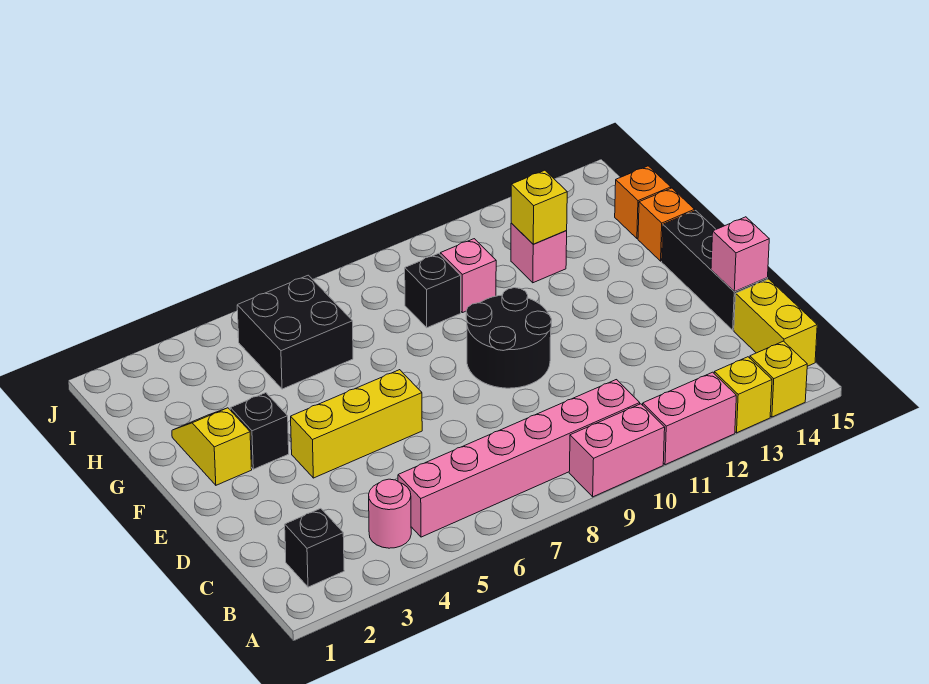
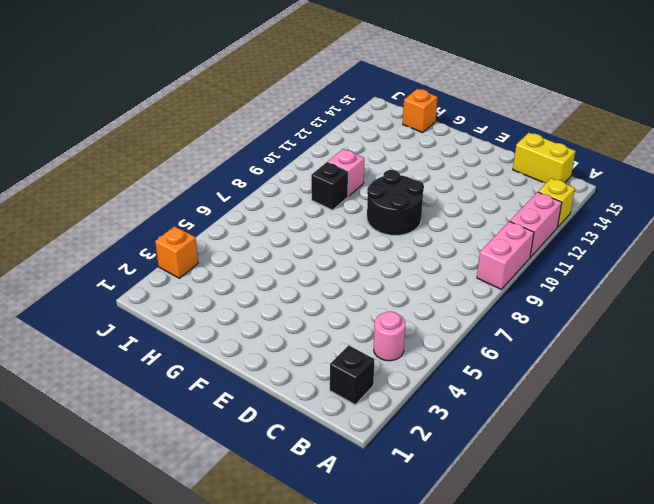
orange brick J3 level 1 -> orange brick G15 level 1
none -> yellow brick A14 level 1
none -> pink brick B5:B10 level 1
none -> black brick D15:F15 level 1

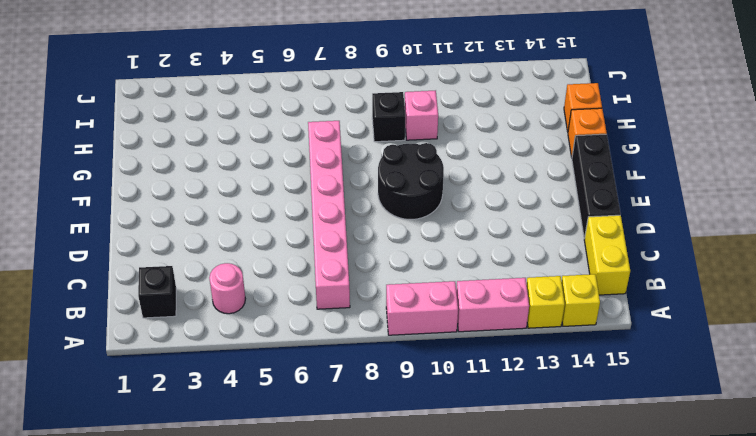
pink brick B7:G7 level 1 -> pink brick B5:B10 level 1
none -> yellow brick E4:E6 level 1
none -> yellow slope F2:G2 level 1 top F
none -> black brick F3 level 1

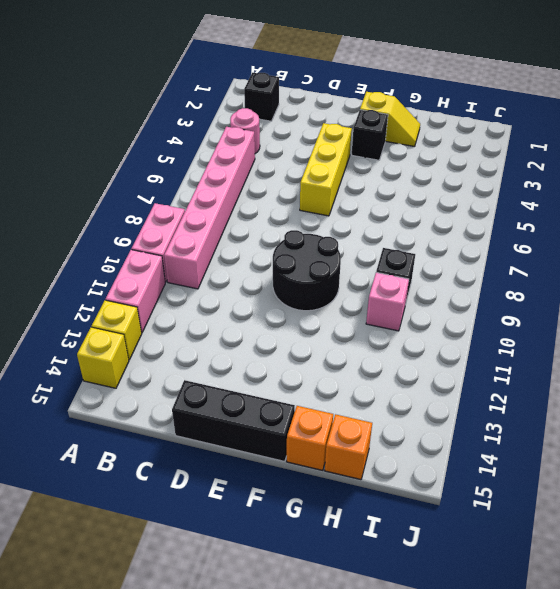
none -> yellow brick B15:C15 level 1
none -> black brick H5:I6 level 1
none -> pink brick H12 level 1

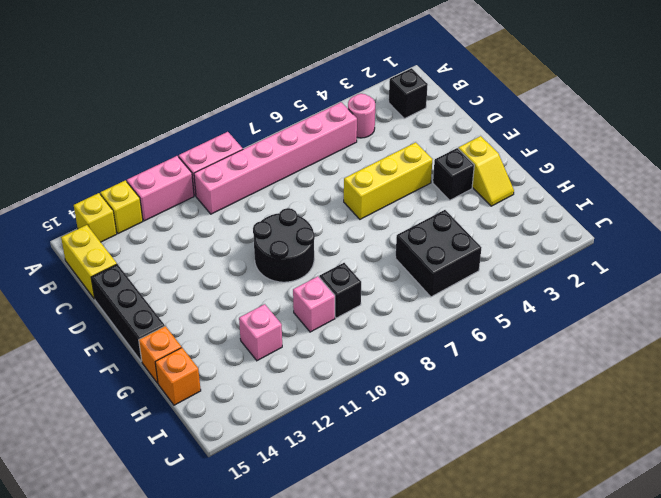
none -> pink brick D15 level 2
none -> yellow brick H12 level 2

